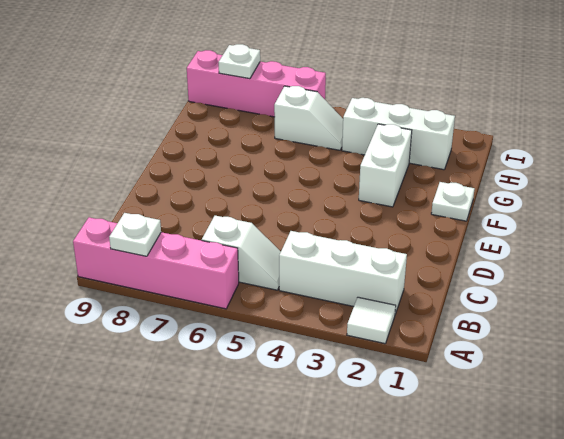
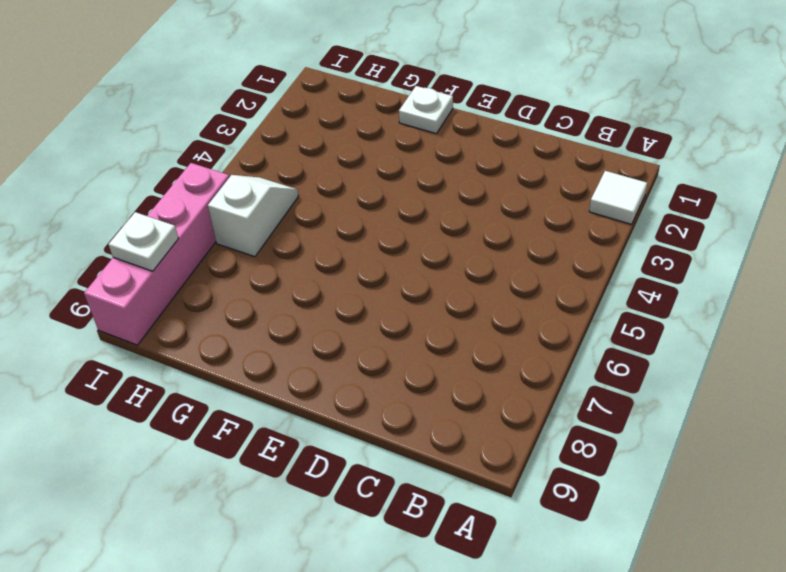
none -> pink brick A6:A9 level 1
none -> white brick B2:B4 level 1

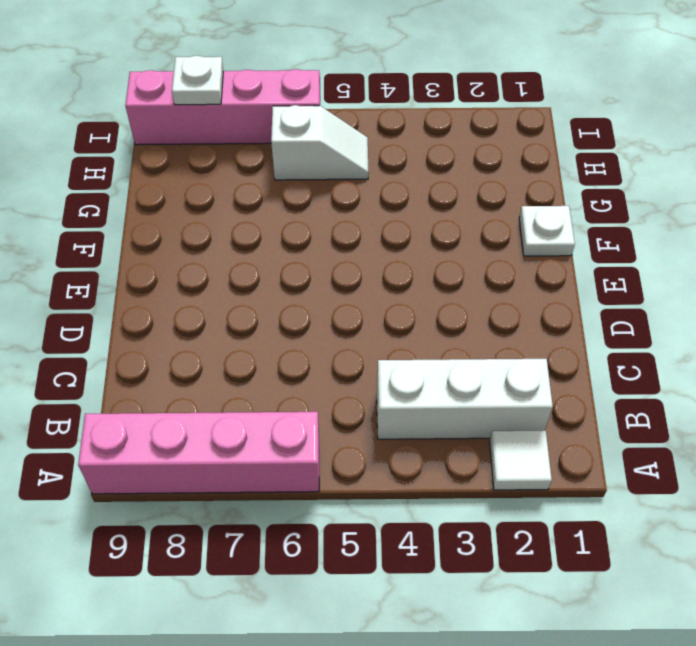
none -> white slope B5:B6 level 1 top 6
none -> white brick F3:G3 level 1

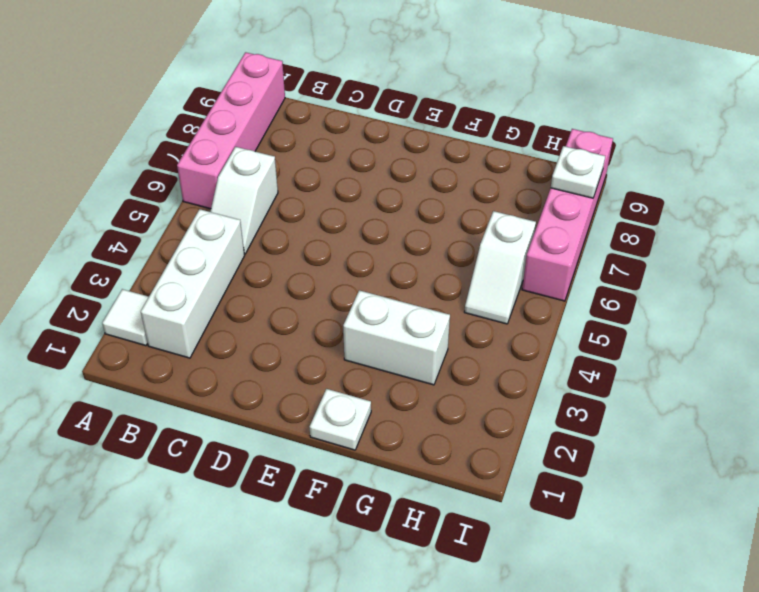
none -> white brick H2:H4 level 1
none -> white plate A8 level 2

